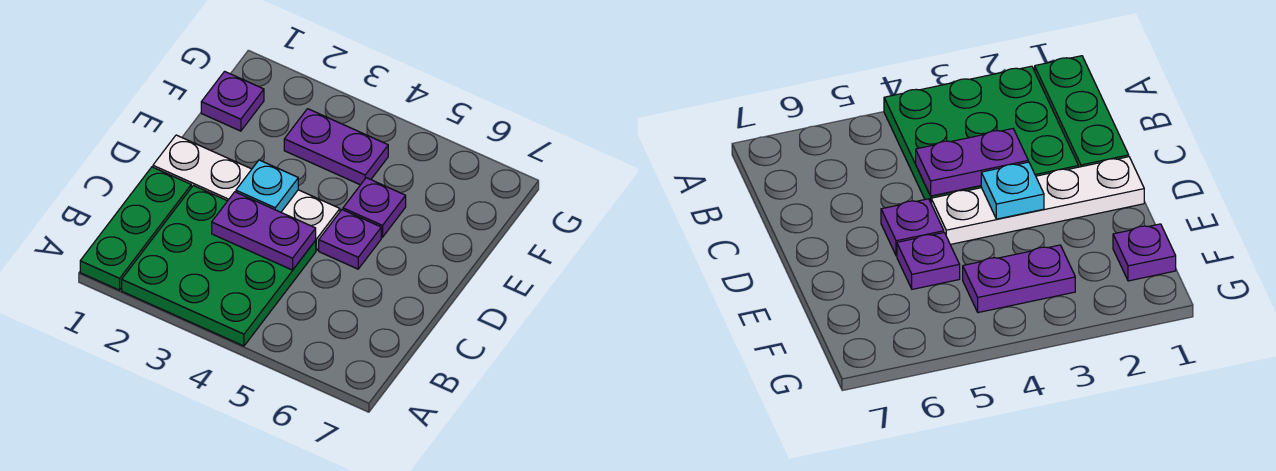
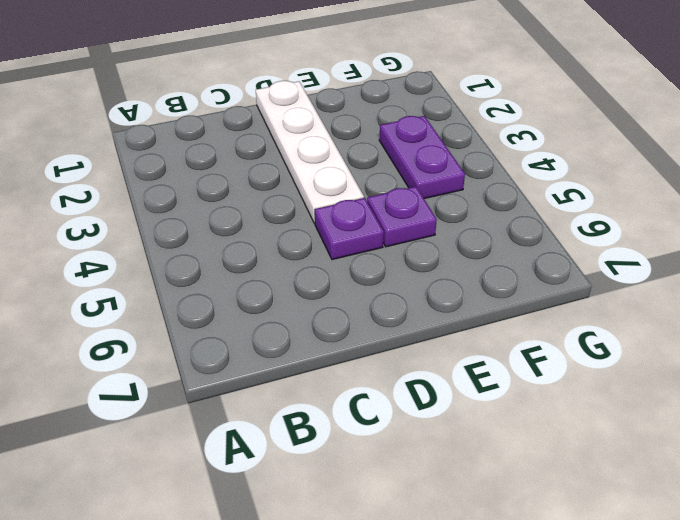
none -> green plate A1:C1 level 1
none -> green plate A2:C4 level 1

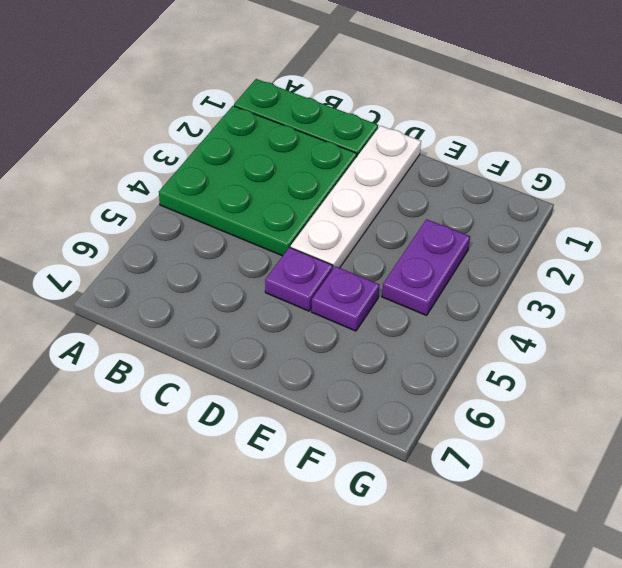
none -> purple plate F1 level 1
none -> purple plate C3:C4 level 2

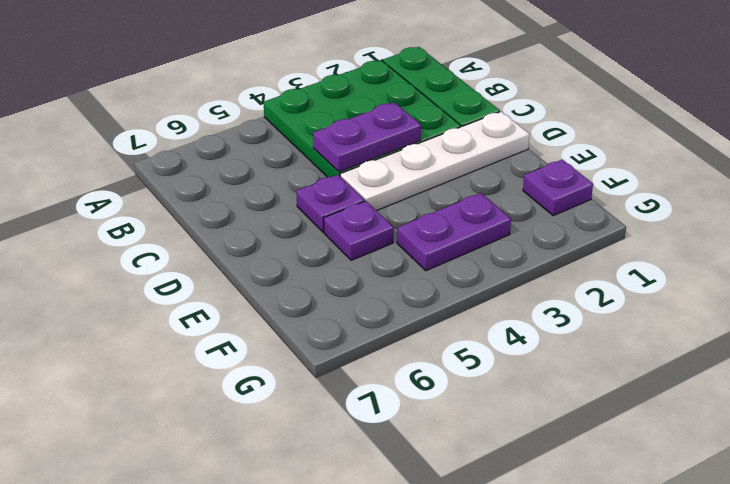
none -> cyan plate D3 level 2

